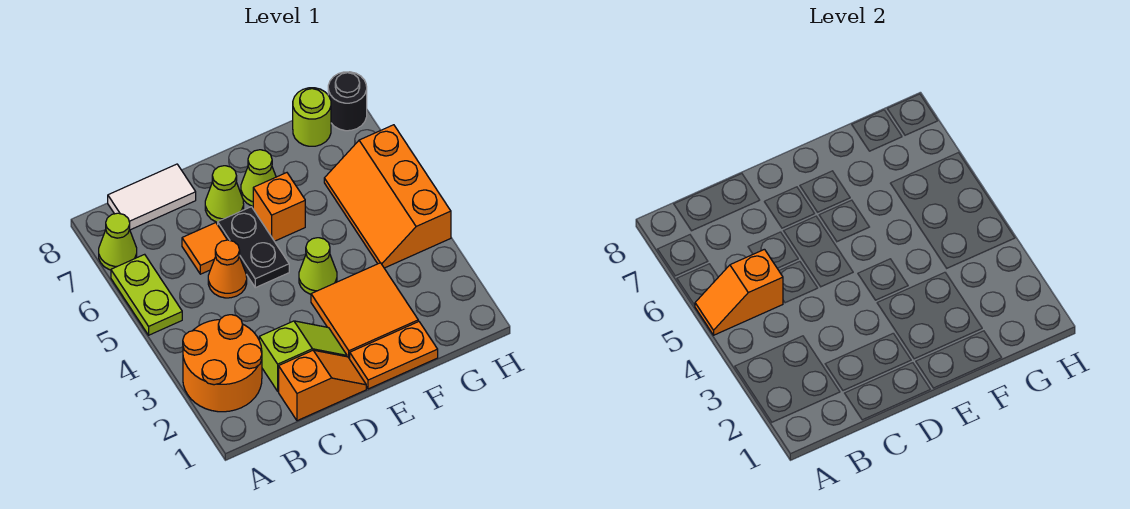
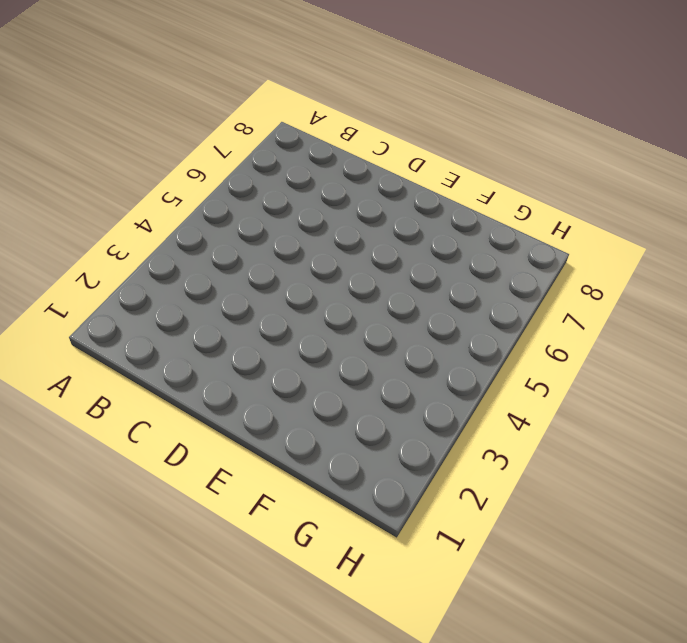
none -> orange round brick A2:B3 level 1
none -> lime plate A5:A6 level 1
none -> lime cone A7 level 1

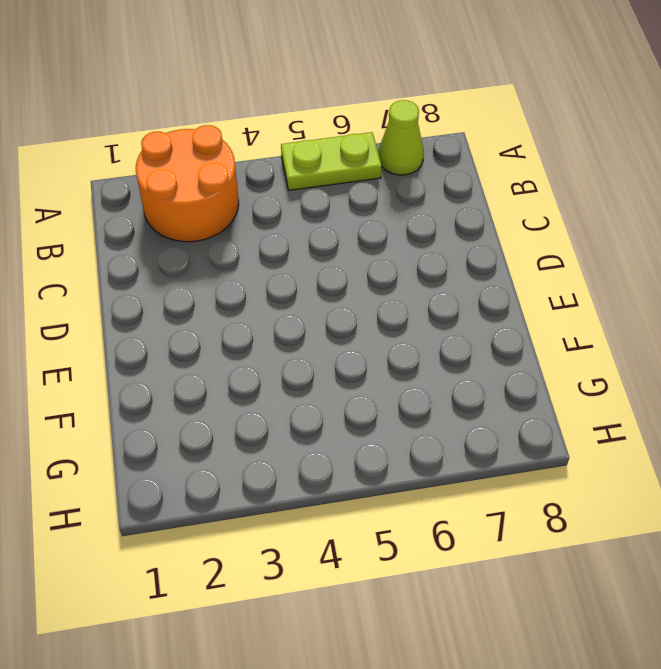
none -> white tile B8:C8 level 1
none -> orange slope C1:D1 level 1 top C
none -> lime slope C2:D2 level 1 top C

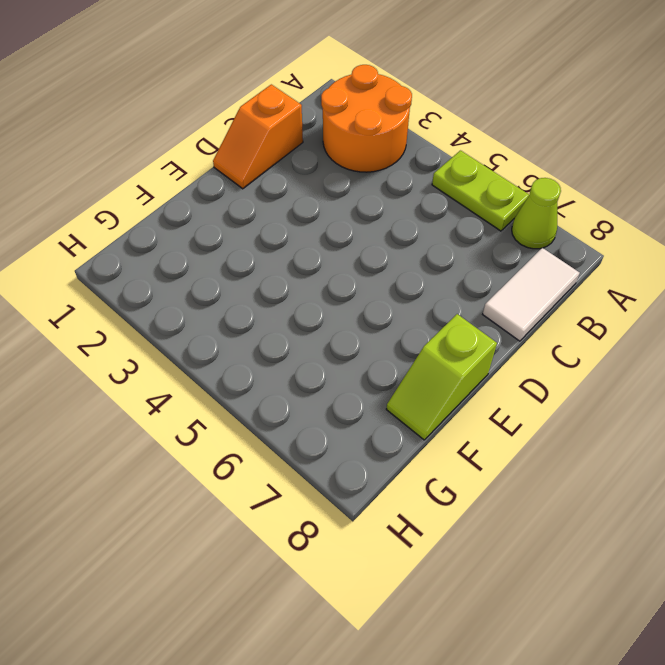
lime slope E8:F8 level 1 top E -> lime slope C2:D2 level 1 top C
none -> orange cone C5 level 1
none -> orange tile C6 level 1
none -> black plate D5:D6 level 1

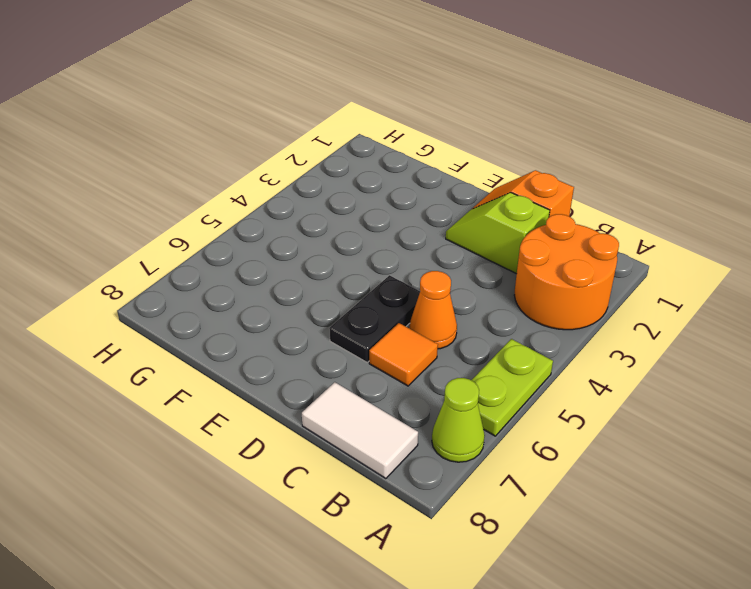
none -> lime cone D7 level 1
none -> orange plate E1:F1 level 1
none -> orange tile E2:F3 level 1

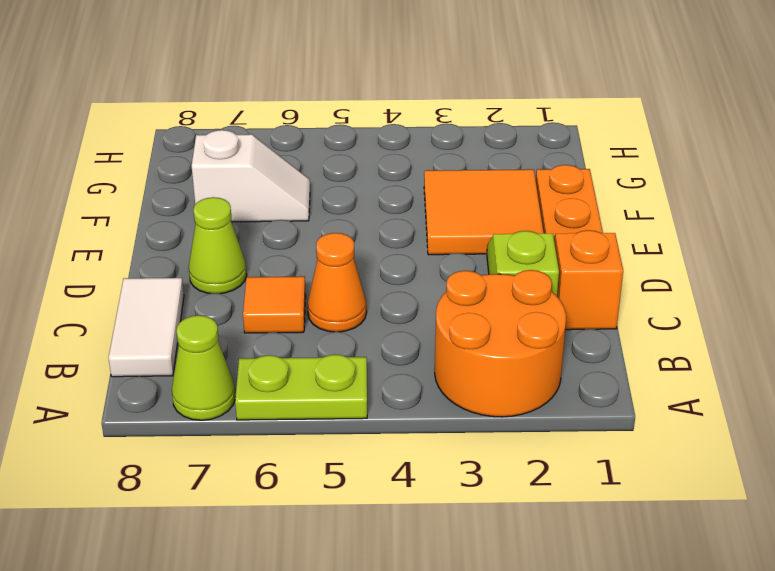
white slope F6:F7 level 1 top 7 -> none
none -> black plate D5:D6 level 1
none -> lime cone E4 level 1
none -> orange brick E6 level 1

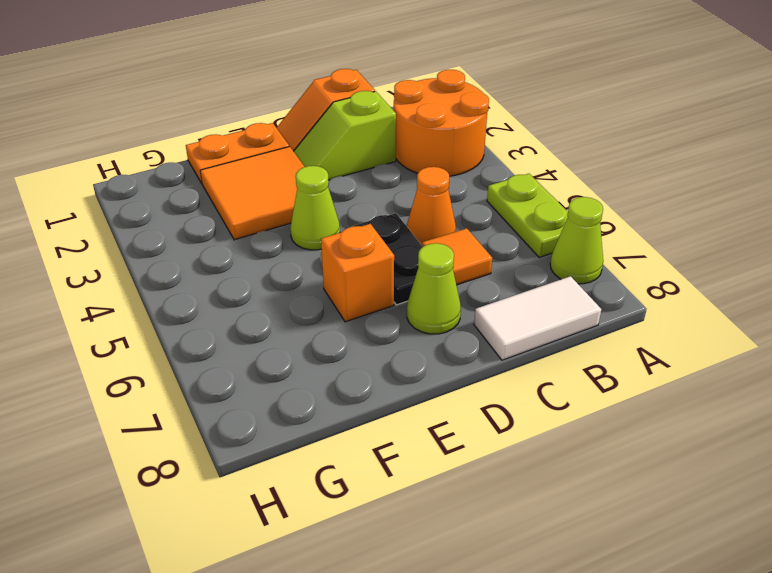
none -> lime cone E7 level 1
none -> orange slope G4:H6 level 1 top H
none -> lime round brick G8 level 1

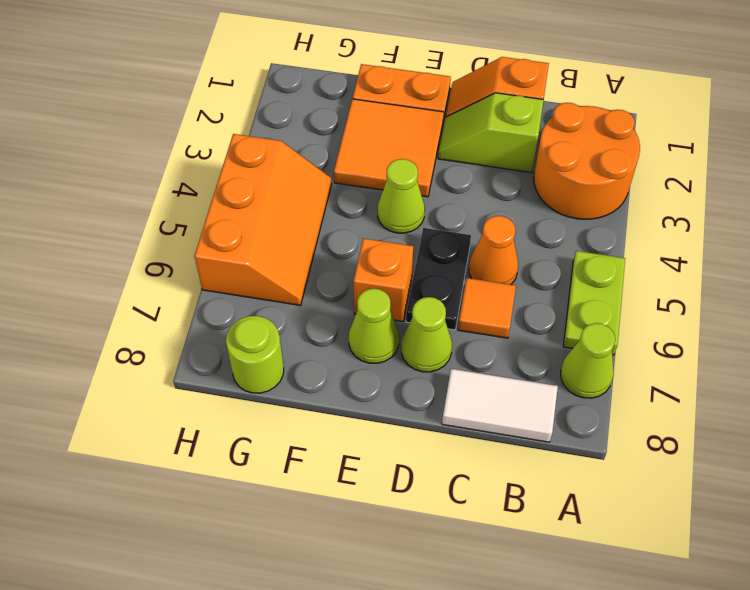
none -> black round brick H8 level 1
none -> orange slope A5:B5 level 2 top B

